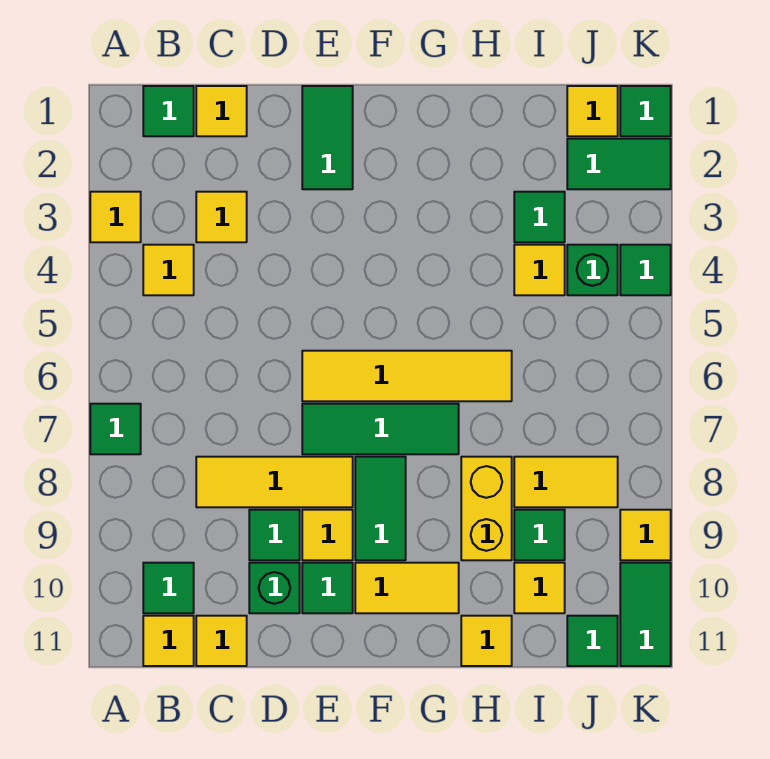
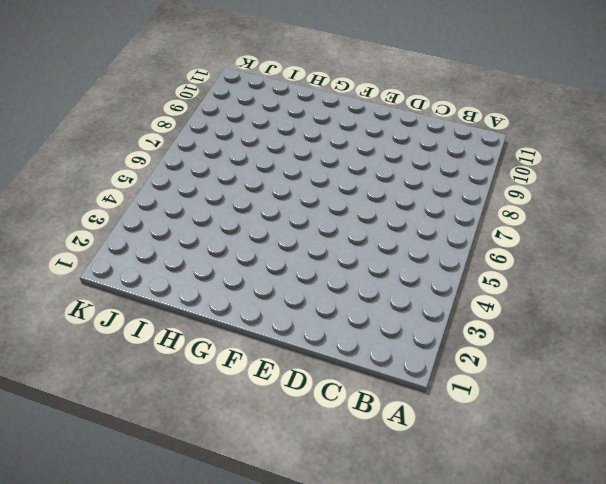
none -> yellow tile A3 level 1
none -> green tile A7 level 1
none -> green tile B1 level 1
none -> yellow tile B4 level 1

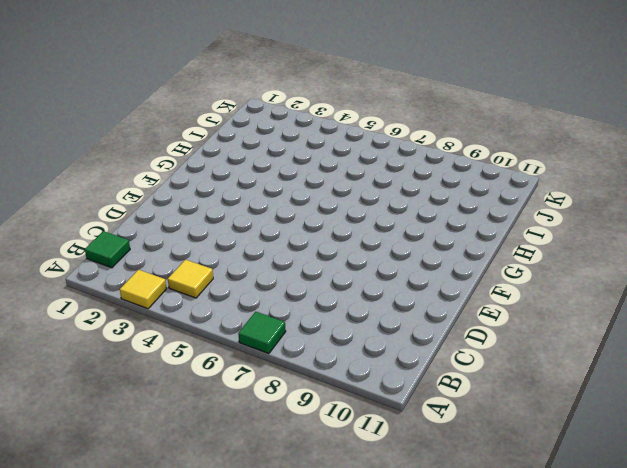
none -> green tile B10 level 1
none -> yellow tile B11 level 1
none -> yellow tile C1 level 1
none -> yellow tile C3 level 1

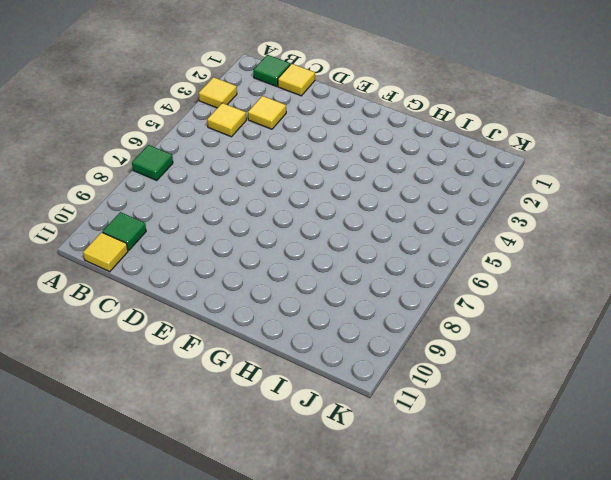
none -> yellow tile C8:E8 level 1
none -> yellow tile C11 level 1
none -> green tile D9 level 1
none -> green brick D10 level 1

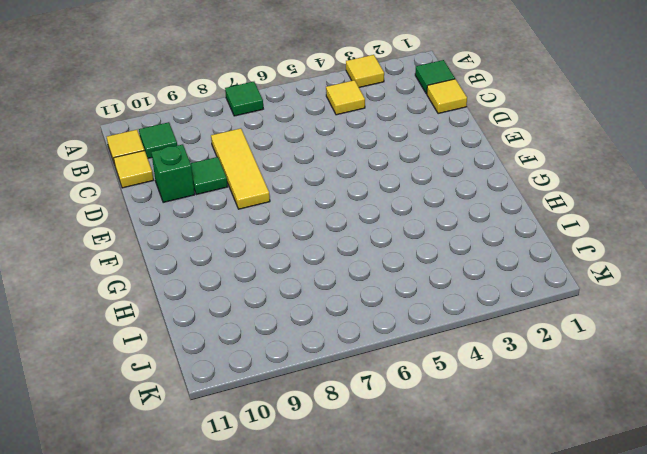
none -> yellow tile C3 level 1
none -> green tile E1:E2 level 1
none -> yellow tile E6:H6 level 1
none -> green tile E7:G7 level 1

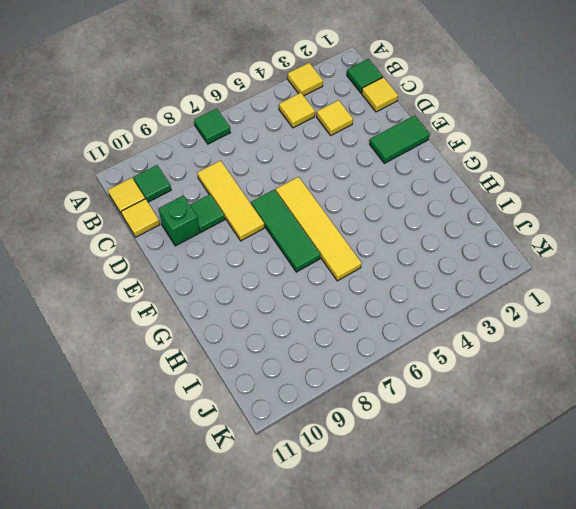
none -> yellow tile E9 level 1
none -> green tile E10 level 1
none -> green tile F8:F9 level 1
none -> yellow tile F10:G10 level 1

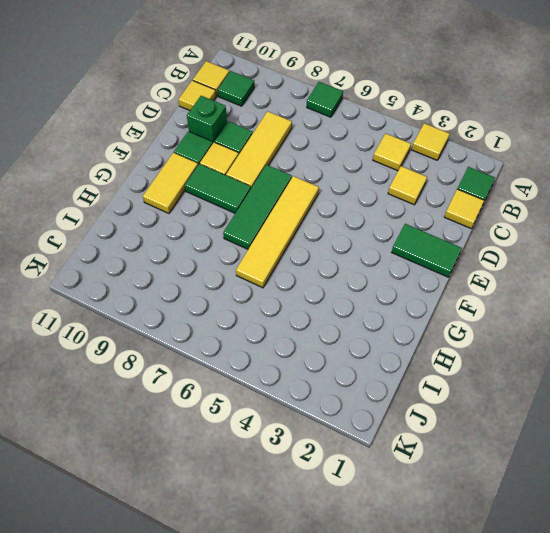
none -> yellow brick H8:H9 level 1
none -> yellow tile H11 level 1
none -> green tile I3 level 1
none -> yellow tile I4 level 1

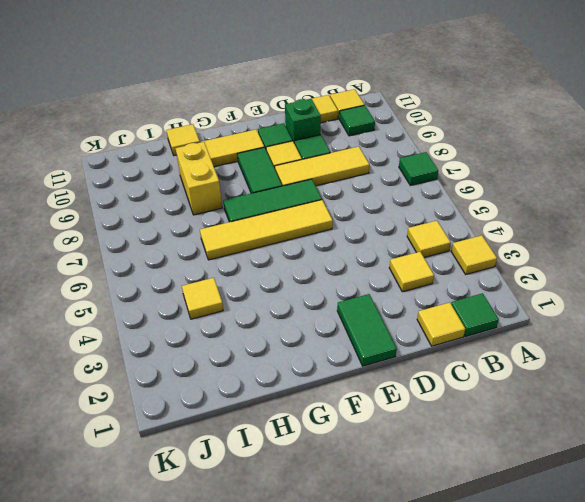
none -> green tile I3 level 1
none -> yellow tile I8:J8 level 1
none -> green tile I9 level 1
none -> yellow tile I10 level 1

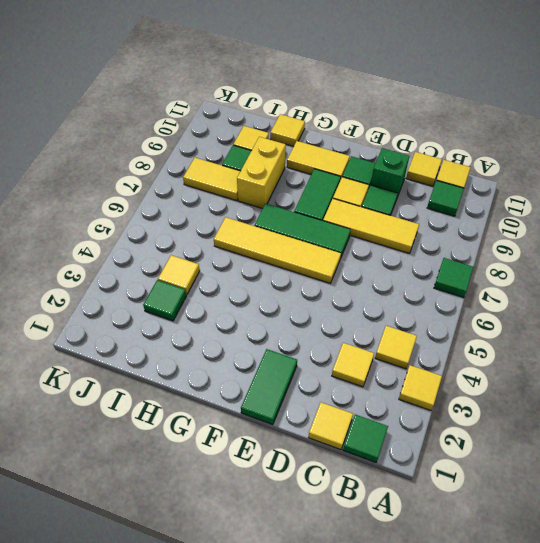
none -> yellow tile J1 level 1
none -> green tile J2:K2 level 1
none -> green brick J4 level 1
none -> green tile J11 level 1

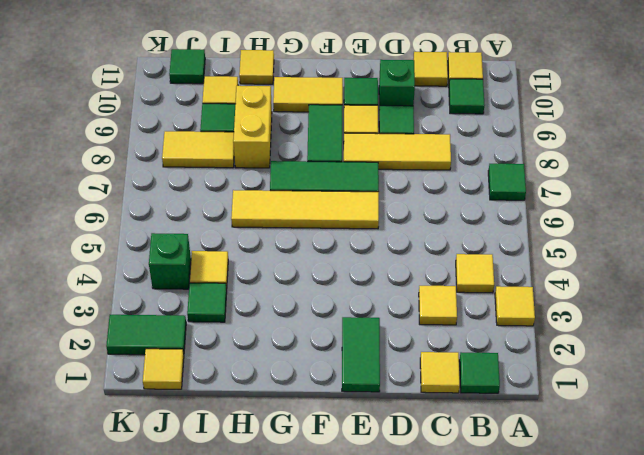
none -> green tile K1 level 1
none -> green tile K4 level 1
none -> yellow tile K9 level 1
none -> green tile K10:K11 level 1

